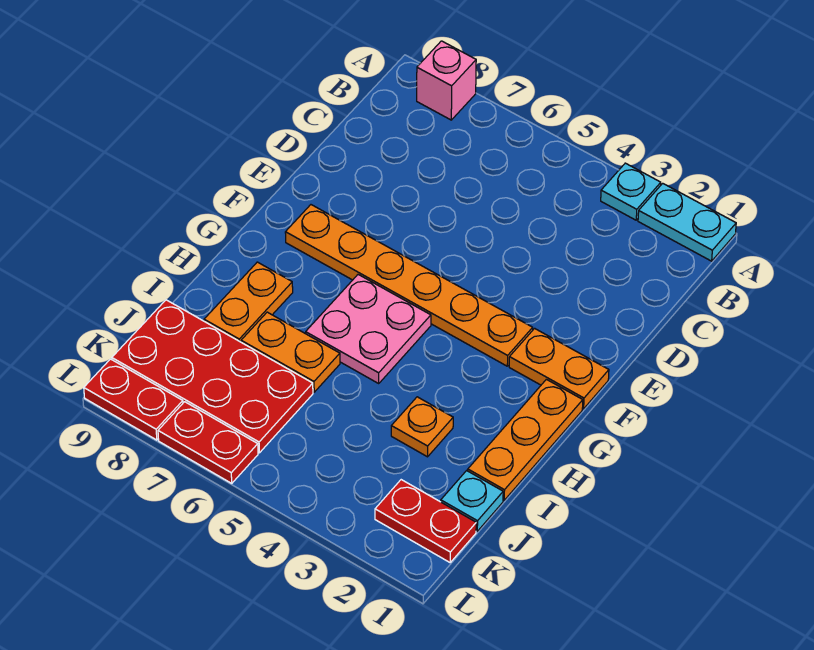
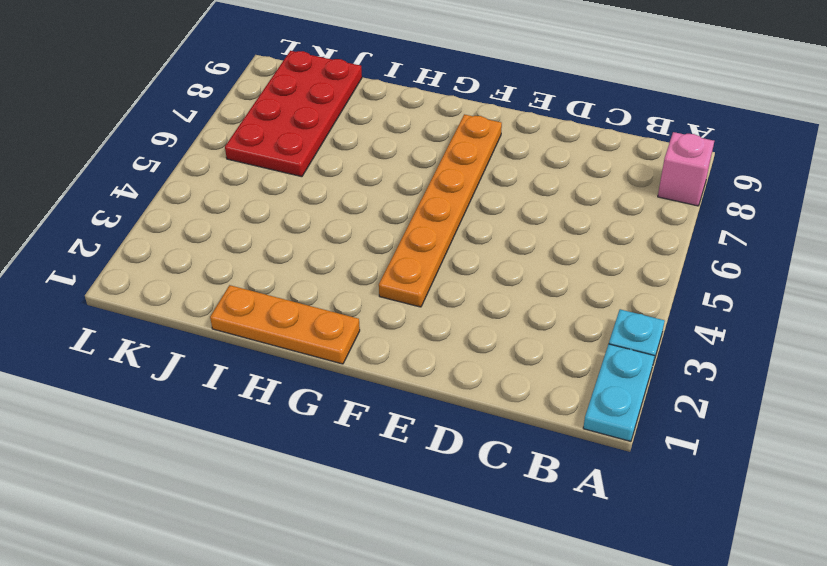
none -> orange plate F1:F2 level 1
none -> pink plate G5:H6 level 1
none -> orange plate H8:I8 level 1

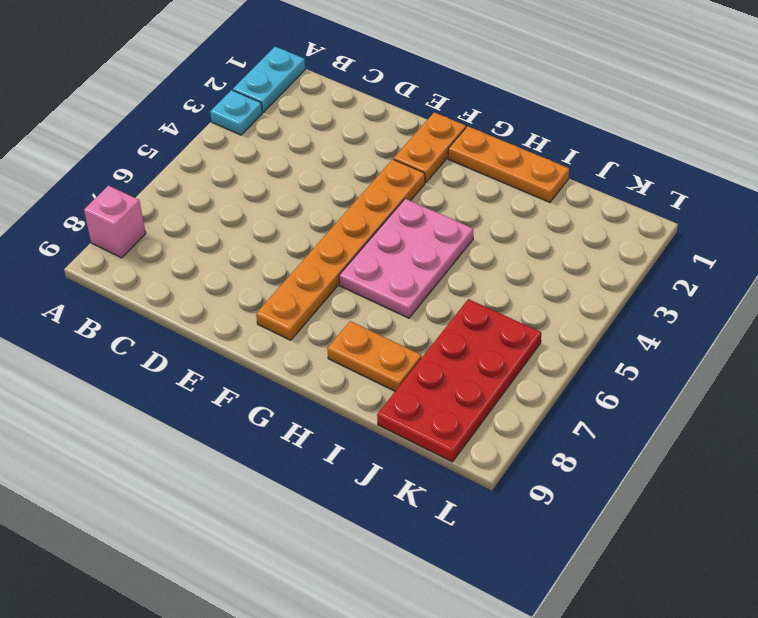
pink plate G4:H6 level 1 -> pink plate G5:H6 level 1
none -> orange plate I3 level 1
none -> orange plate I6:I7 level 1
none -> cyan plate J1 level 1

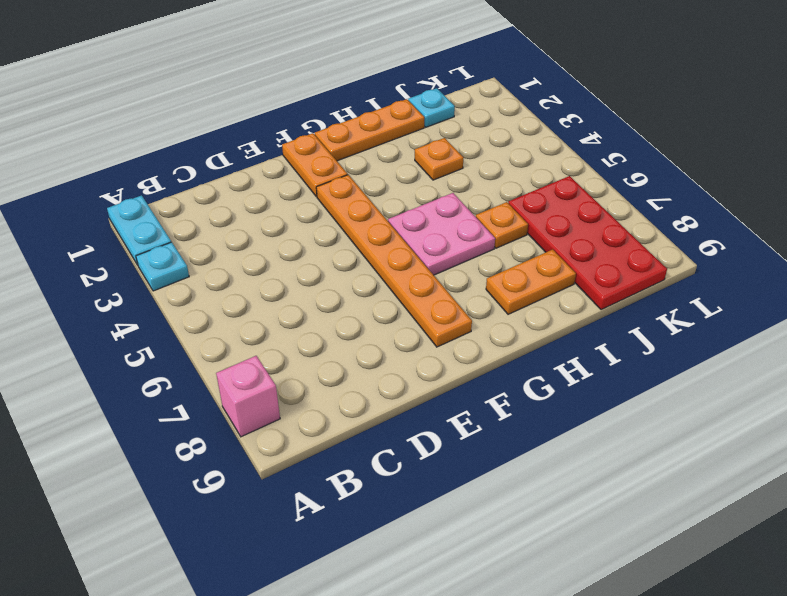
orange plate I6 level 1 -> orange plate I6:I7 level 1
none -> red plate K1:K2 level 1
none -> red plate L6:L7 level 1
none -> red plate L8:L9 level 1

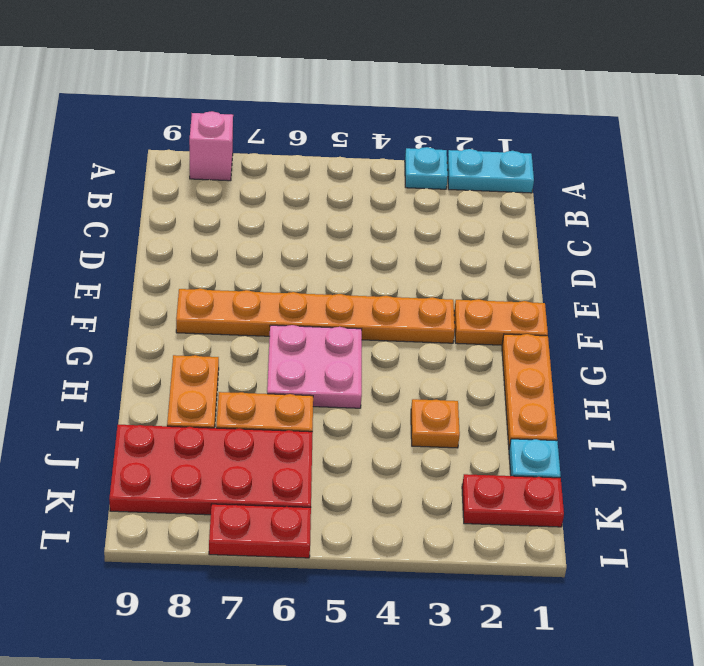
none -> red plate L8:L9 level 1

